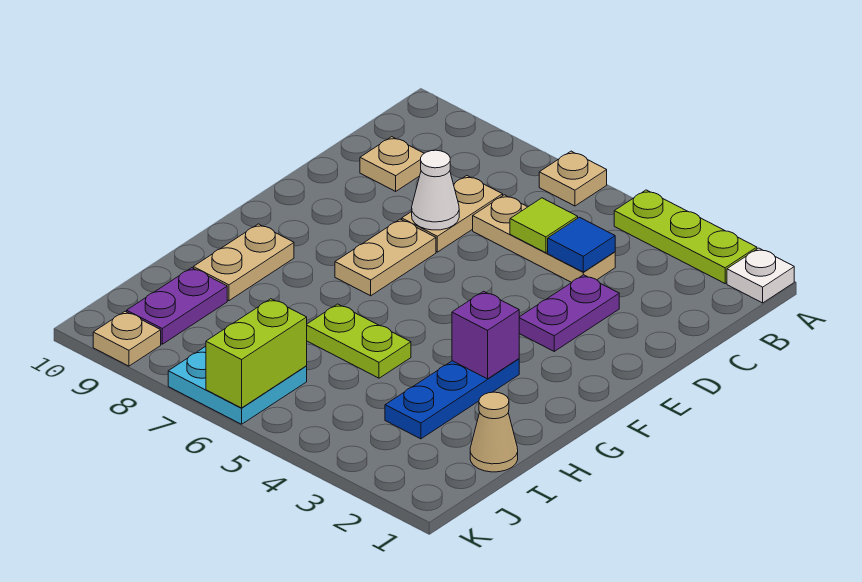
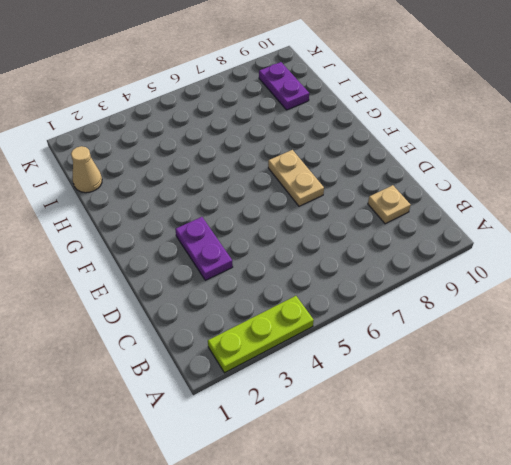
none -> white plate A1 level 1
none -> tan plate A6 level 1
none -> tan plate C4:C6 level 1

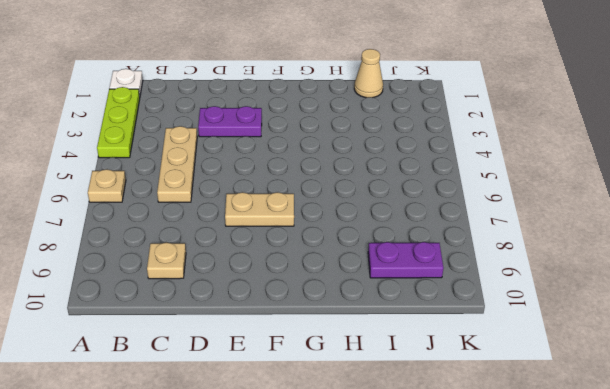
none -> tan plate C7:D7 level 1
none -> blue plate G3:I3 level 1
none -> tan plate G9:H9 level 1

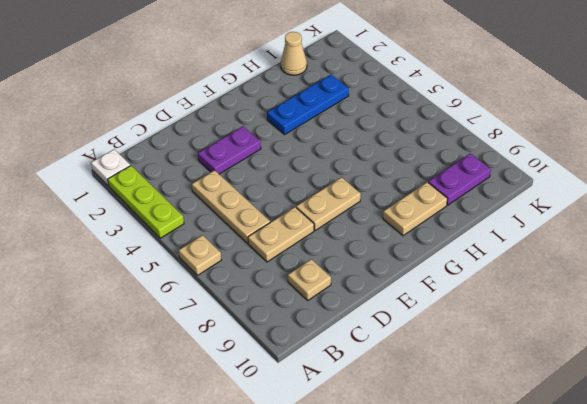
none -> lime plate H5:H6 level 1
none -> cyan plate J6:K7 level 1
none -> tan plate K9 level 1

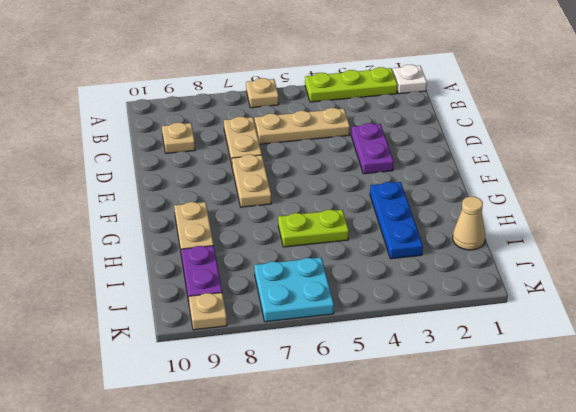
none -> blue tile C4 level 2
none -> lime tile C5 level 2
none -> white cone D7 level 2

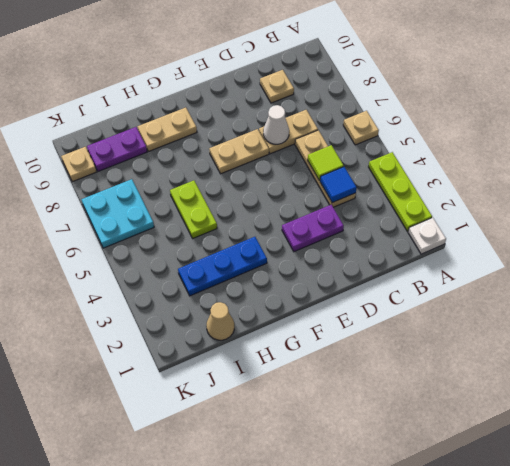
none -> purple brick G3 level 2
none -> lime brick J6:K6 level 2

